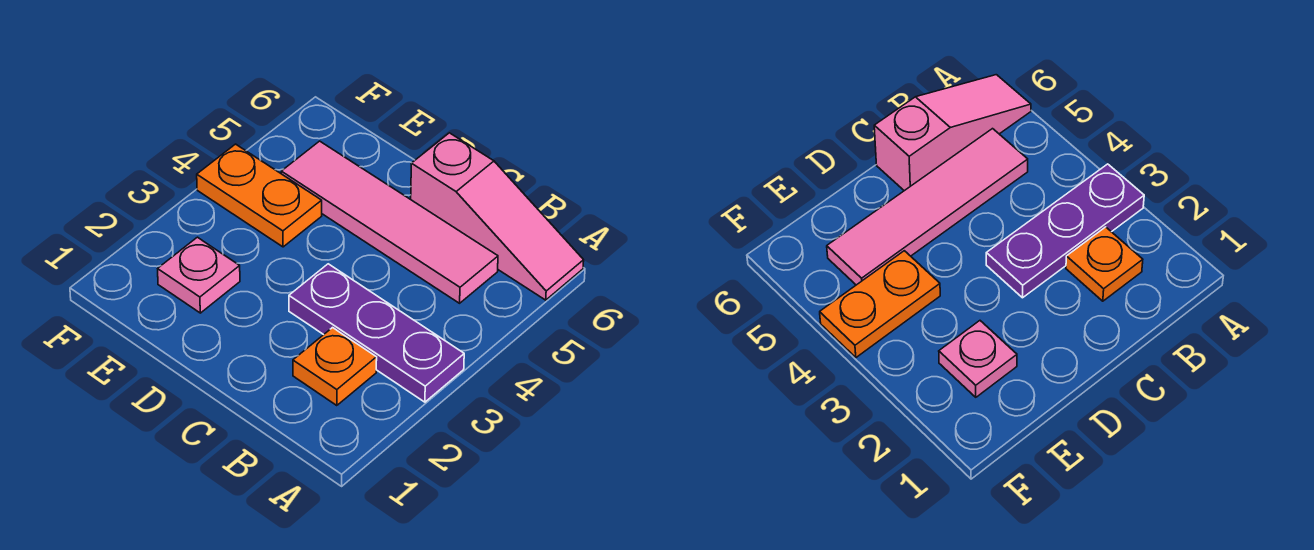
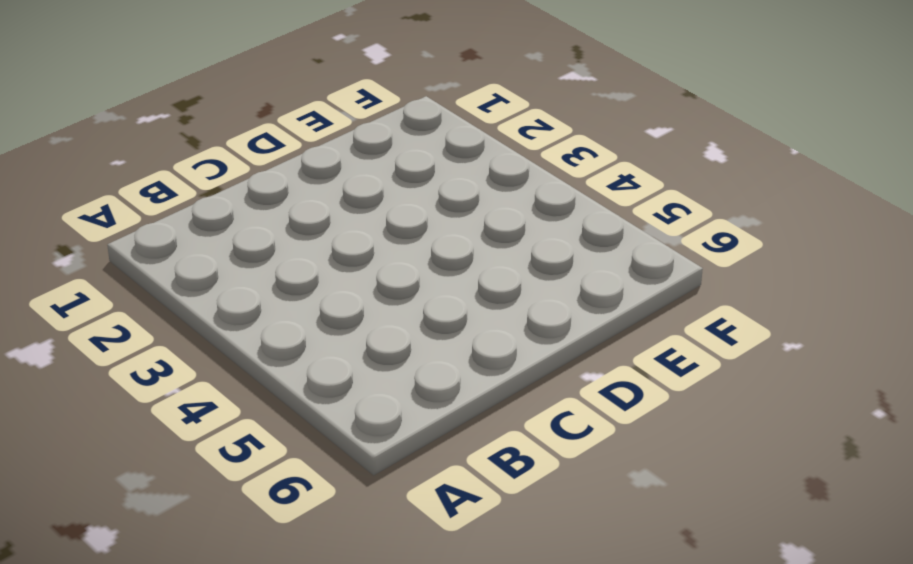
none -> purple plate A3:C3 level 1
none -> pink slope A6:C6 level 1 top C

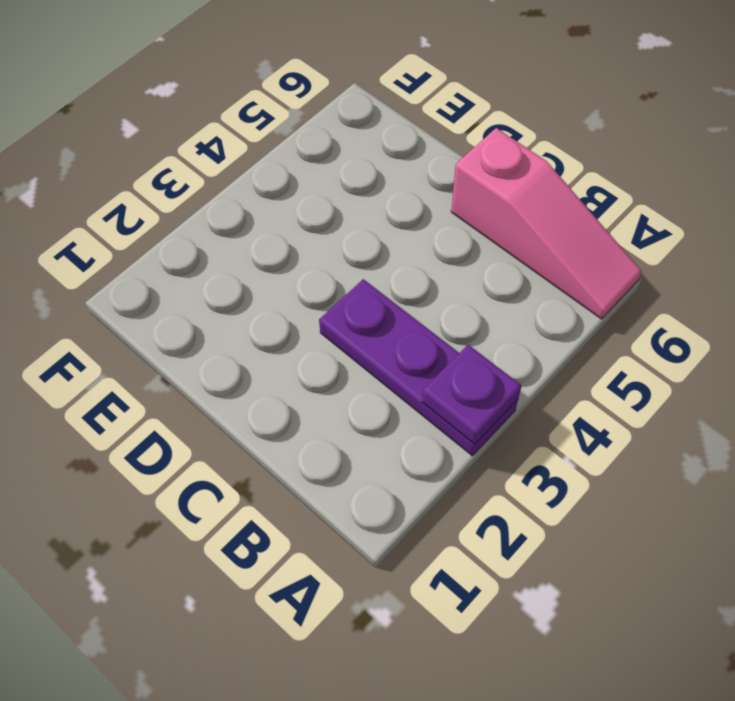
purple plate A3 level 2 -> none
none -> orange plate B2 level 1
none -> pink tile B5:E5 level 1

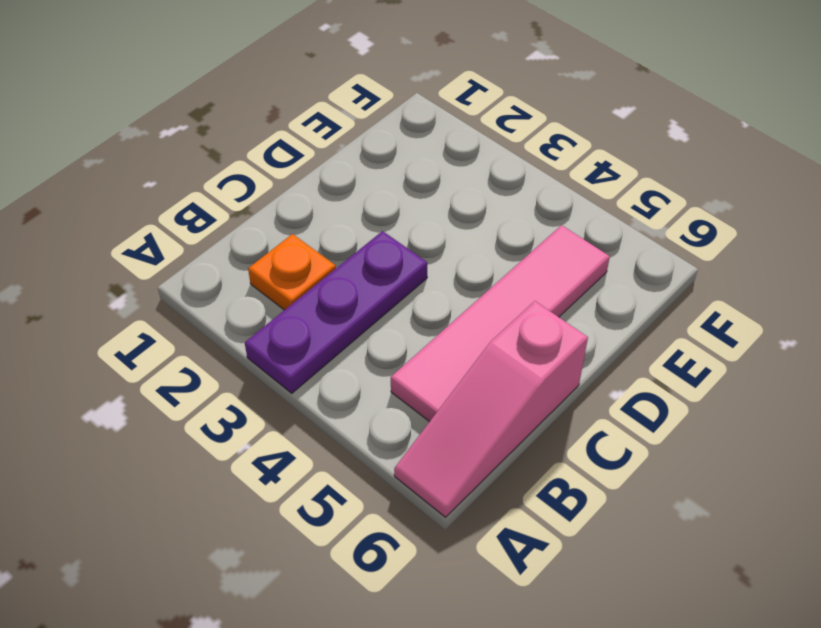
none -> pink plate E2 level 1
none -> orange plate E4:F4 level 1

